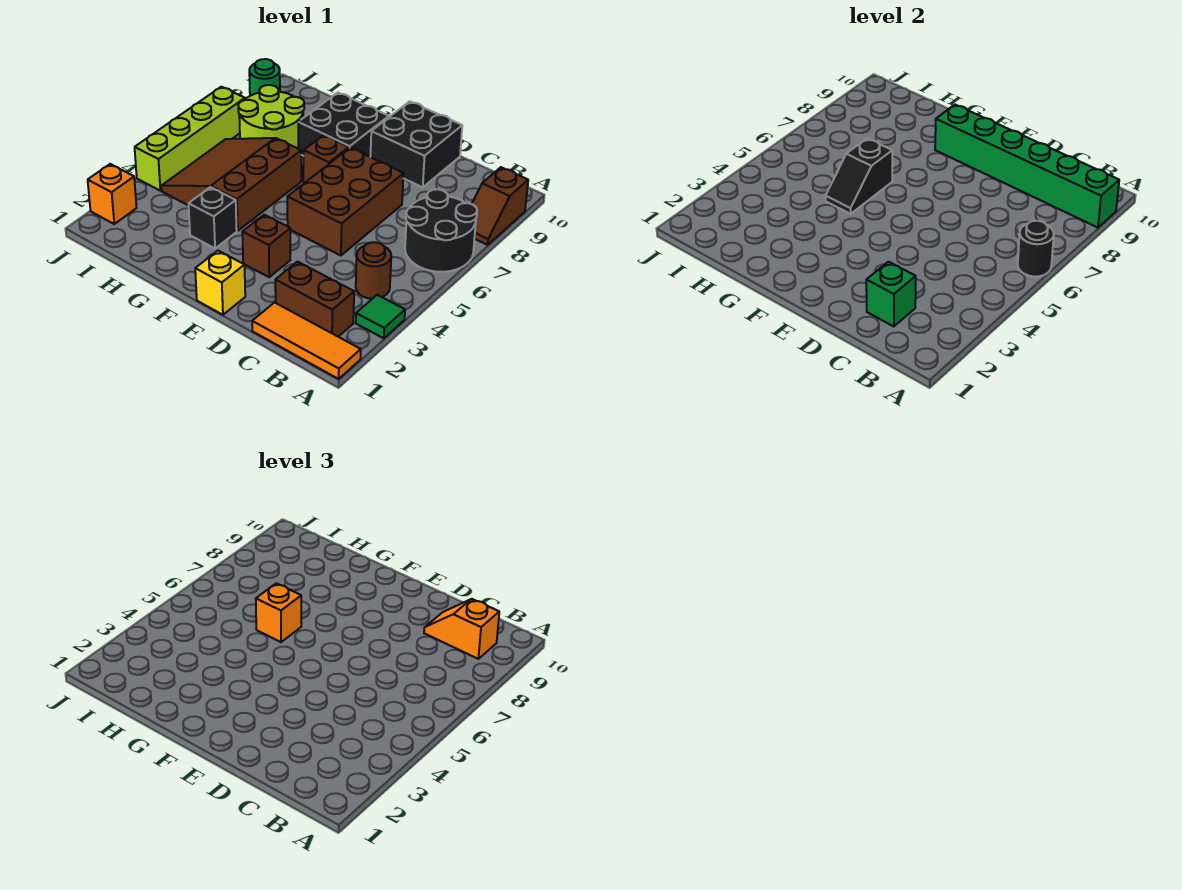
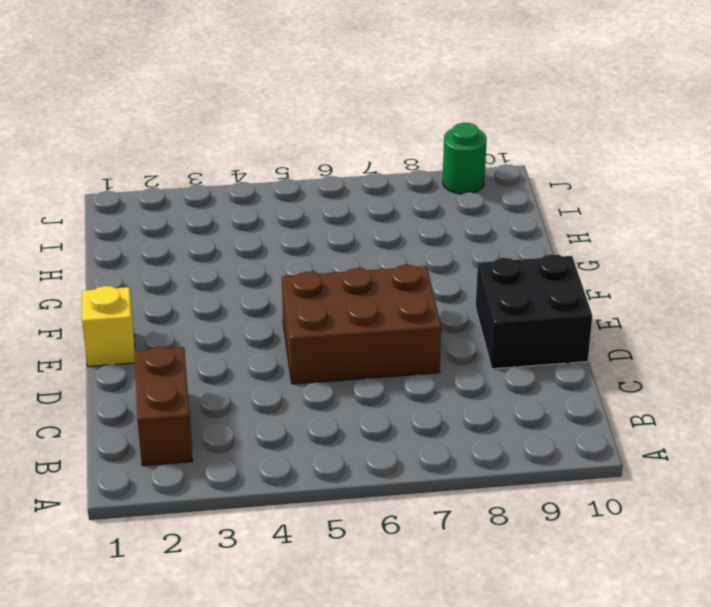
none -> orange tile A1:C1 level 1
none -> green tile A3 level 1
none -> black round brick A6:B7 level 1

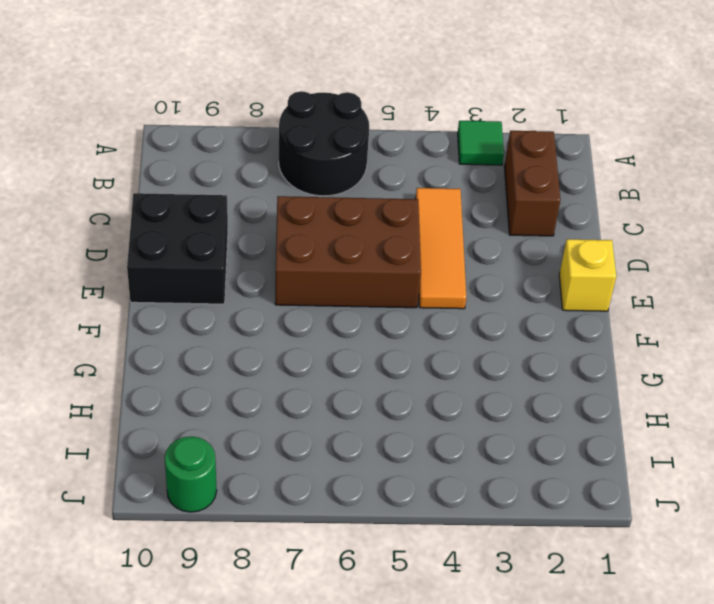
orange tile C4:E4 level 1 -> orange tile A1:C1 level 1
none -> brown slope A8:A9 level 1 top 9
none -> brown round brick B4 level 1
none -> brown brick E3 level 1

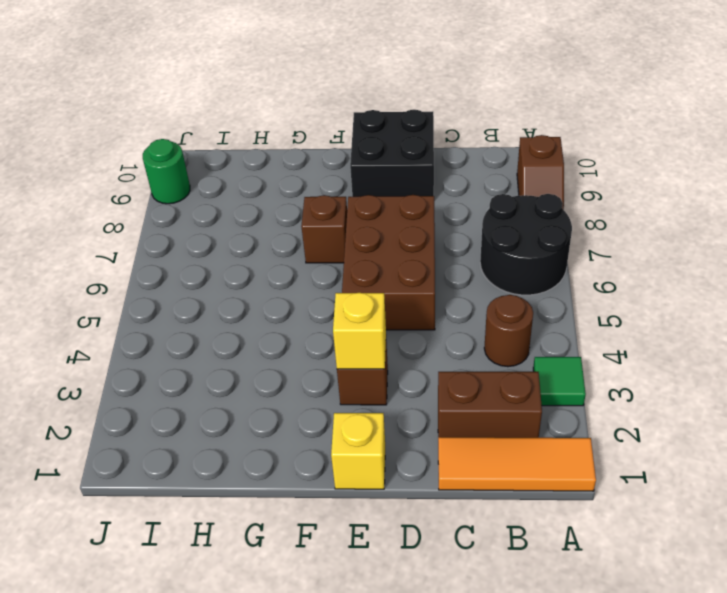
yellow brick E3 level 2 -> none
none -> black brick F8:G9 level 1
none -> black brick G3 level 1
none -> brown slope G4:I6 level 1 top G

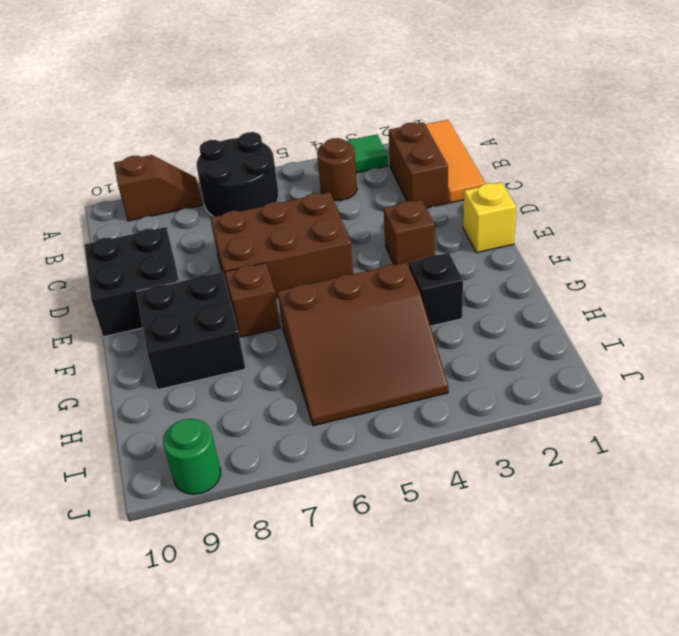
none -> lime round brick H7:I8 level 1
none -> orange brick J2 level 1
none -> lime brick J4:J7 level 1

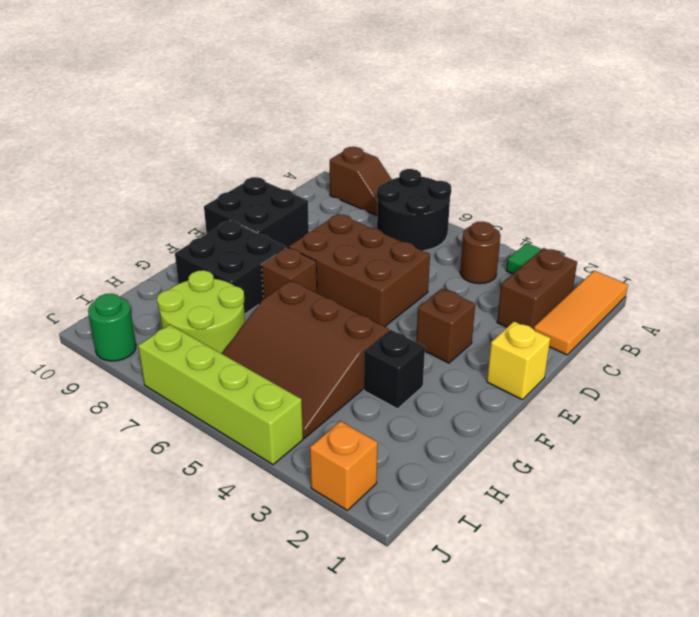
none -> black round brick A6 level 2
none -> green brick A9:F9 level 2
none -> green brick C2 level 2

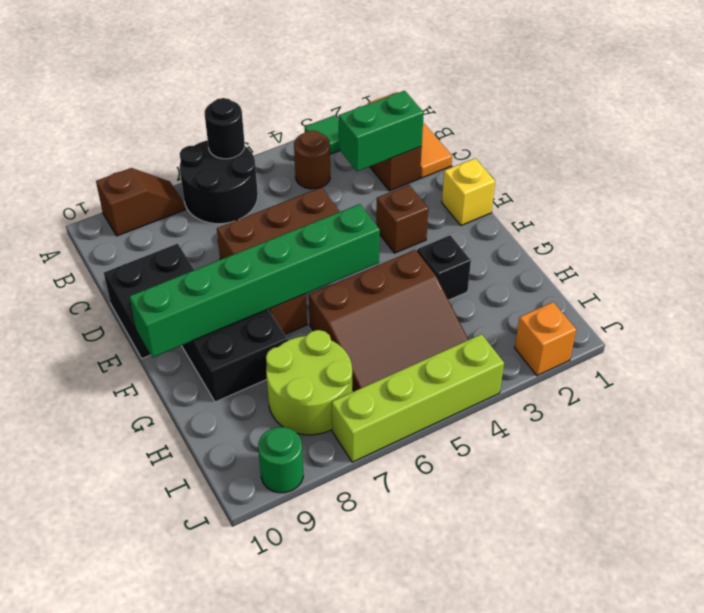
green brick C2:C3 level 2 -> green brick C2 level 2
green brick F5:F10 level 2 -> green brick A9:F9 level 2
none -> black slope G5:G6 level 2 top 6
none -> orange slope B9:C9 level 3 top B
none -> orange brick G6 level 3

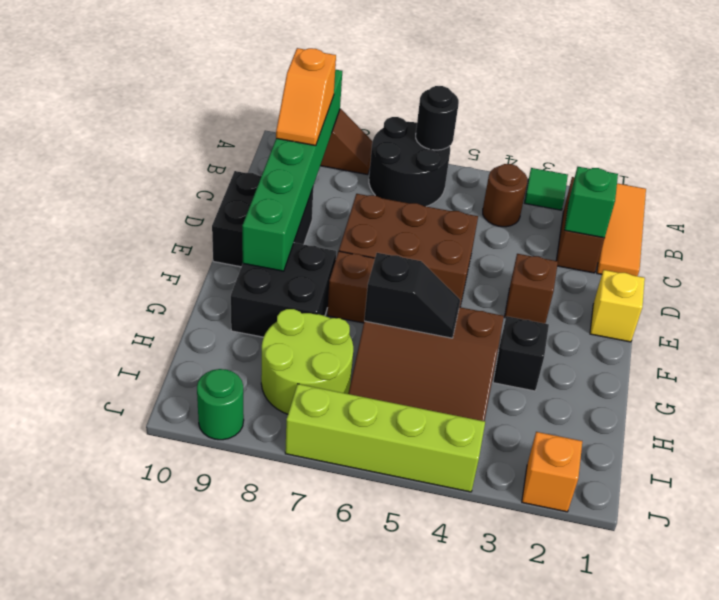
none -> orange brick G6 level 3

